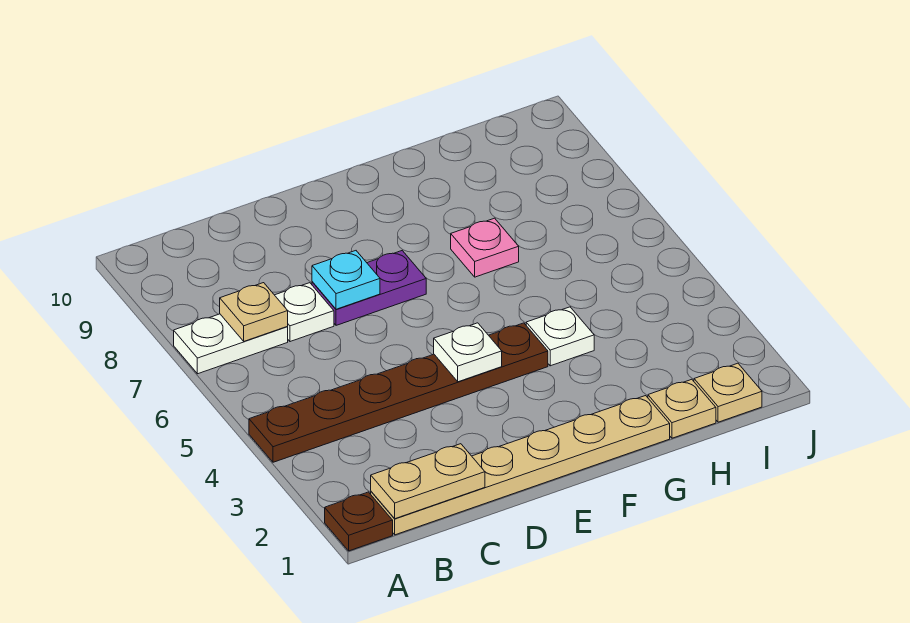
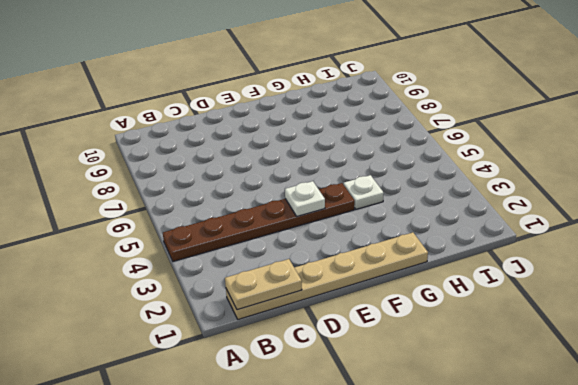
none -> brown plate A1 level 1
none -> white plate A7:B7 level 1
none -> white plate C7 level 1

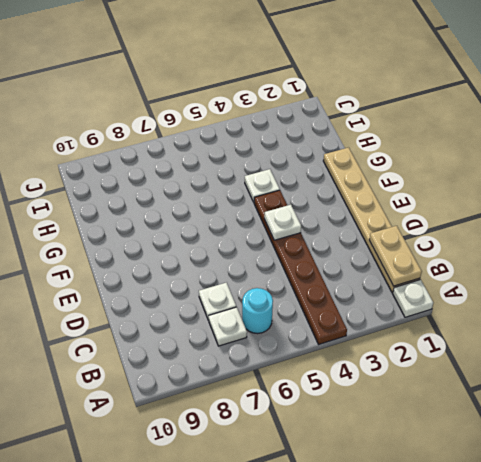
white plate A1 level 1 -> brown plate A1 level 1
cyan round brick B6 level 1 -> none
white plate B7 level 1 -> white plate A7:B7 level 1
none -> purple plate D7:E7 level 1
none -> pink plate G7 level 1
none -> tan plate H1 level 1

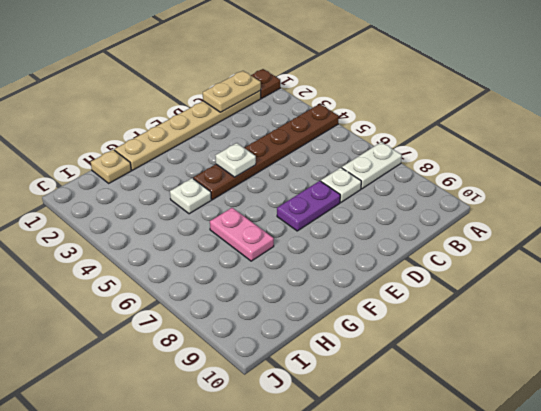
pink plate G6:G7 level 1 -> pink plate G7 level 1
none -> tan plate I1 level 1
none -> tan plate B7 level 2
none -> cyan plate D7 level 2

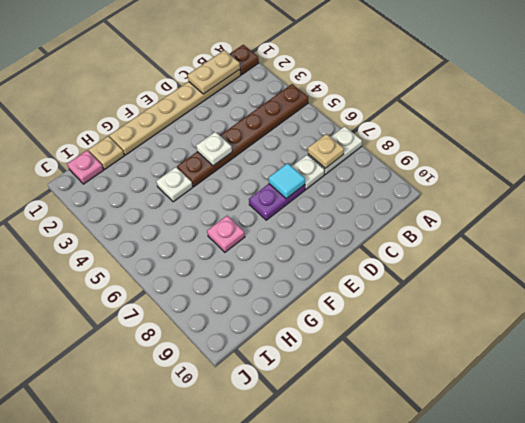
cyan tile D7 level 2 -> cyan plate D7 level 2
pink plate I1 level 1 -> tan plate I1 level 1

